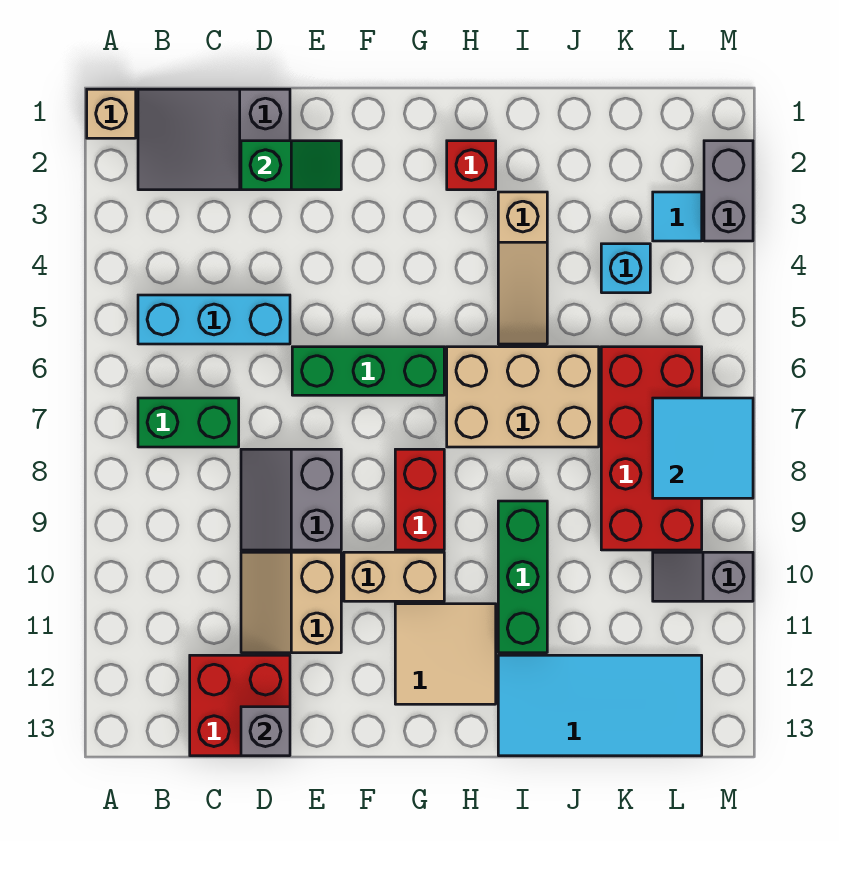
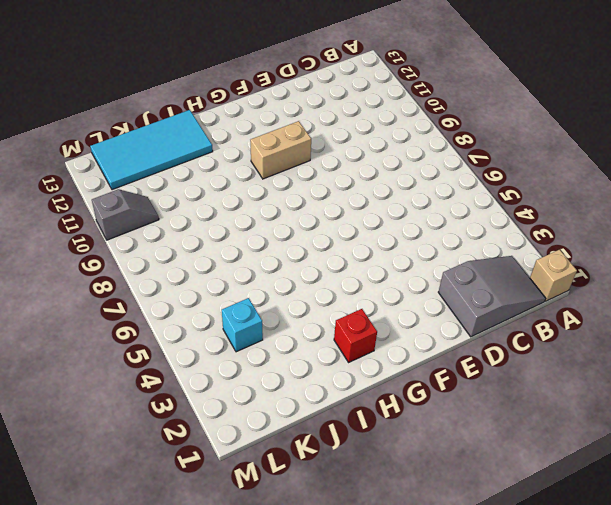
none -> cyan brick B5:D5 level 1
none -> green brick B7:C7 level 1
none -> red brick C12:D13 level 1

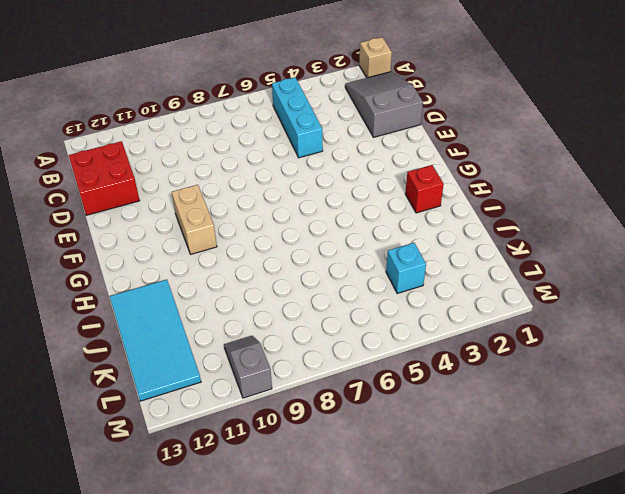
none -> green brick B7:C7 level 1
none -> grey slope D8:E9 level 1 top E
none -> tan slope D10:E11 level 1 top E

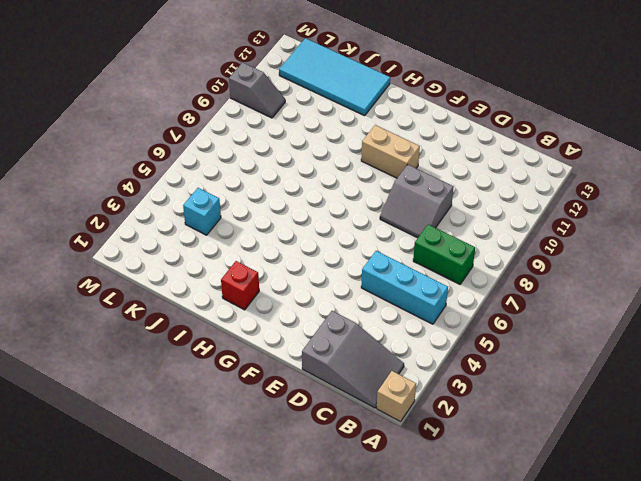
grey slope D8:E9 level 1 top 9 -> grey slope D8:E9 level 1 top E
none -> red brick C12:D13 level 1
none -> tan slope D10:E11 level 1 top E
none -> green brick E6:G6 level 1

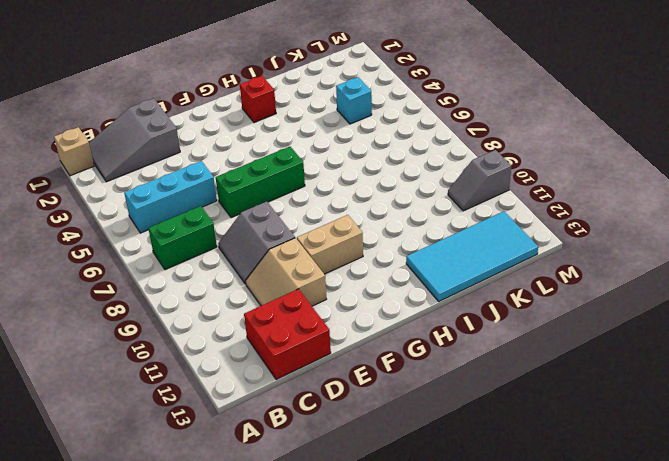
none -> red brick G8:G9 level 1
none -> tan tile G11:H12 level 1
none -> tan brick H6:J7 level 1

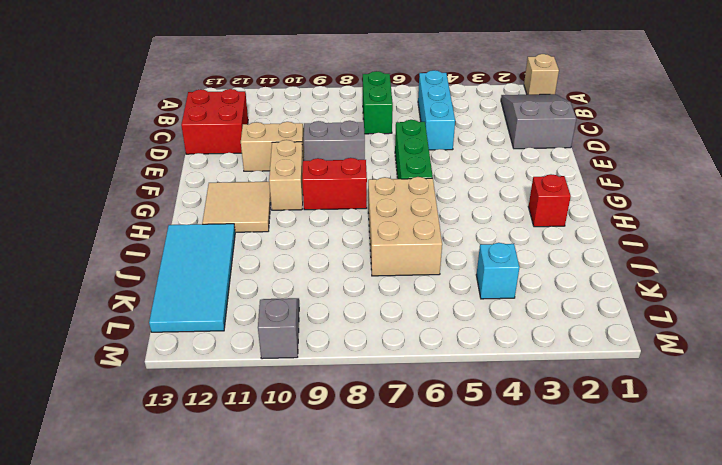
none -> tan slope I3:I5 level 1 top 3
none -> green brick I9:I11 level 1
none -> red brick K6:L9 level 1

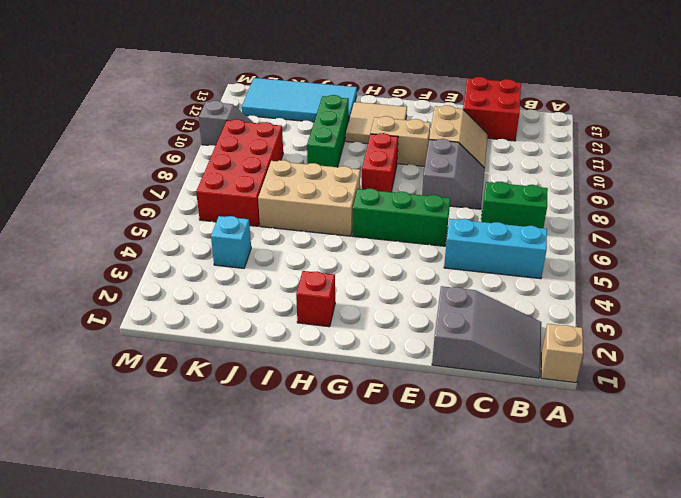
none -> tan slope I3:I5 level 1 top 3
none -> cyan tile L3 level 1
none -> grey brick M2:M3 level 1

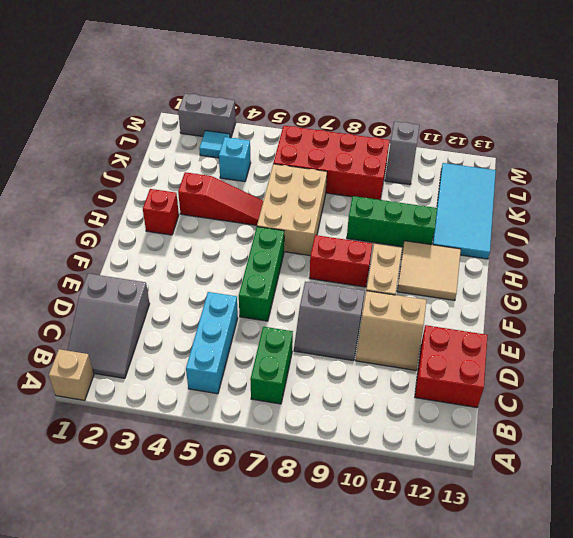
red slope I3:I5 level 1 top 3 -> tan slope I3:I5 level 1 top 3
none -> green slope D2:E2 level 2 top D
none -> grey brick D13 level 2
none -> cyan tile L7:M8 level 2

